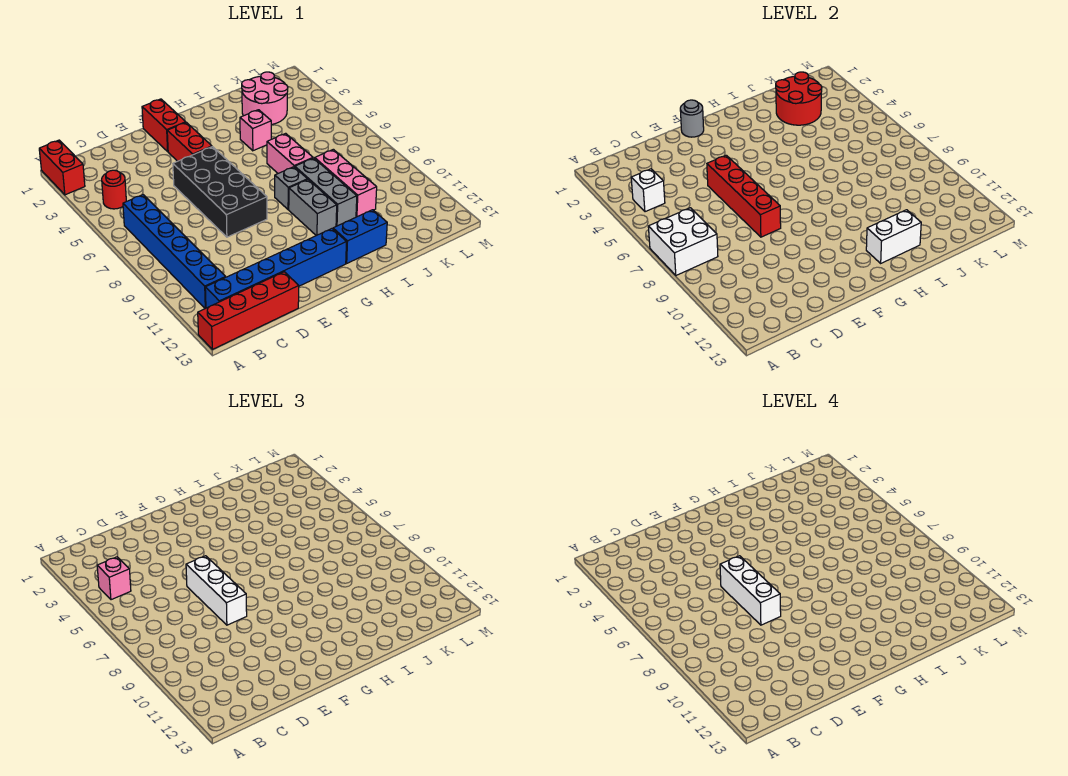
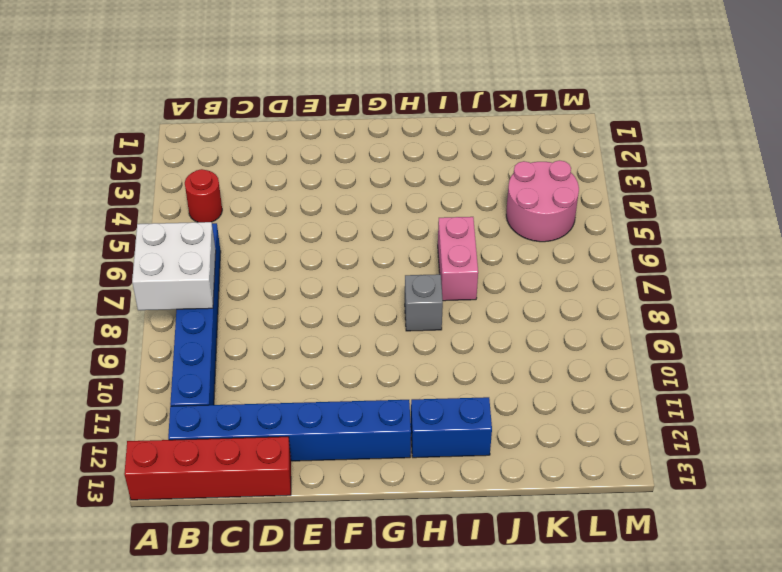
pink round brick K4:L5 level 1 -> pink round brick J2:K3 level 1
none -> red brick A1:A2 level 1
none -> black brick E5:F8 level 1
none -> red brick F1:F2 level 1

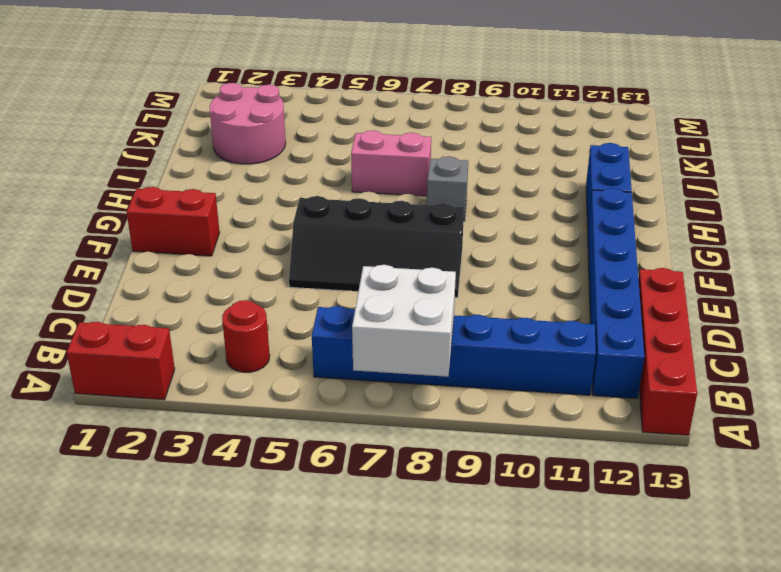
black slope E5:F8 level 1 top F -> black brick E5:F8 level 1
none -> red brick F3:F4 level 1
none -> grey brick H9:H10 level 1
none -> pink brick I4 level 1

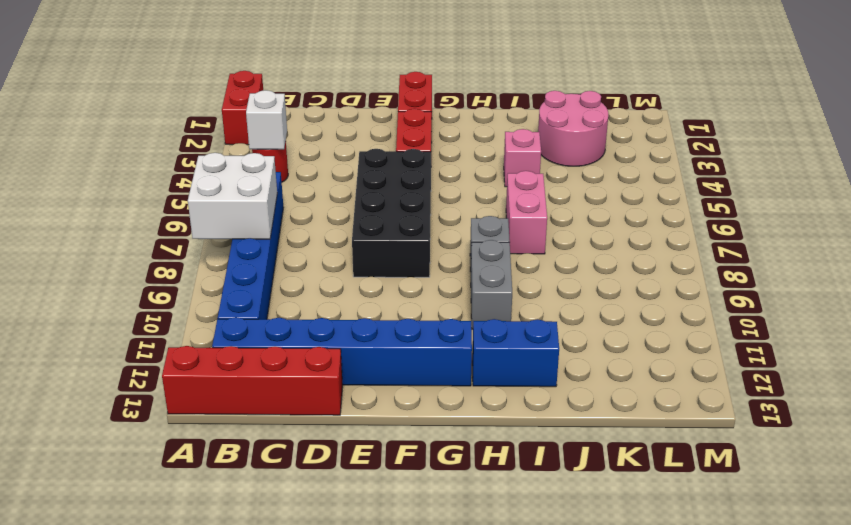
none -> grey brick I8:I10 level 1
none -> pink brick J8:J10 level 1
none -> red brick E5:E8 level 2

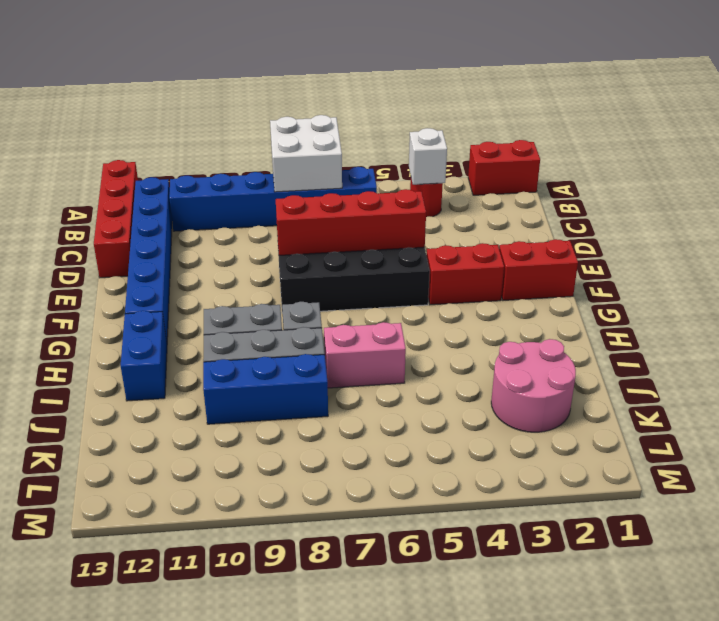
blue brick J8:J10 level 1 -> pink brick J8:J10 level 1
none -> pink brick I4 level 1
none -> grey round brick F1 level 2
none -> white brick H12:I12 level 2

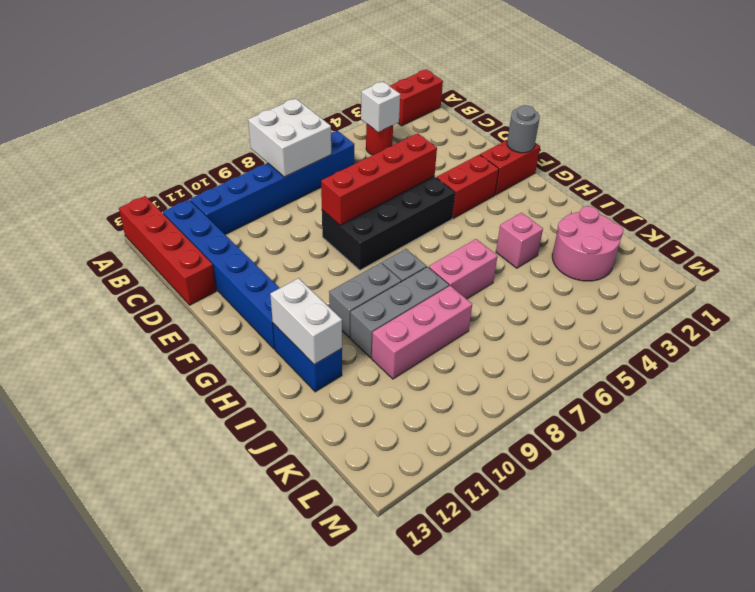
none -> red round brick J2:K3 level 2
none -> pink brick B4 level 3
none -> white brick E6:E8 level 3

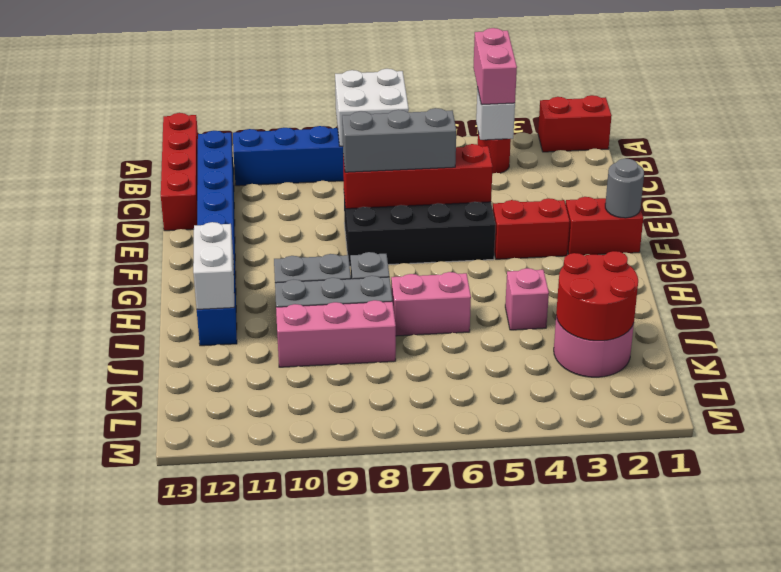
pink brick A4:B4 level 3 -> pink brick B4 level 3
grey brick E6:E8 level 3 -> white brick E6:E8 level 3
none -> white brick E6:E8 level 4

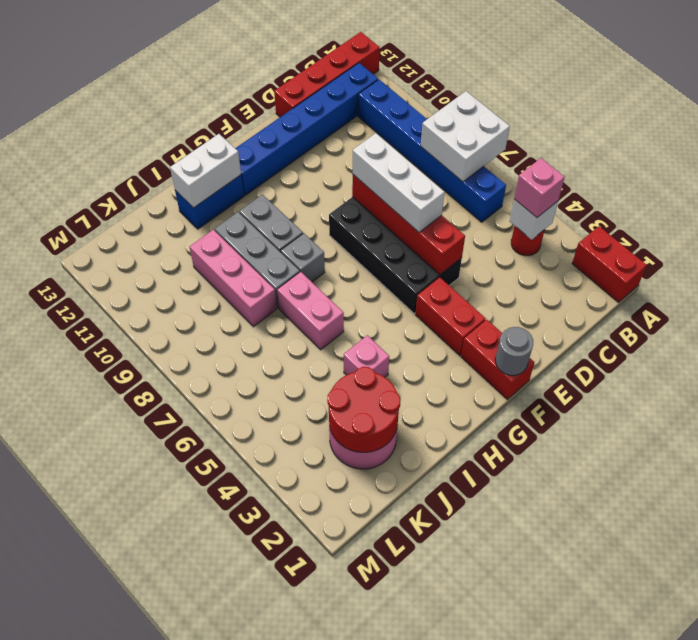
none -> white brick E6:E8 level 4

